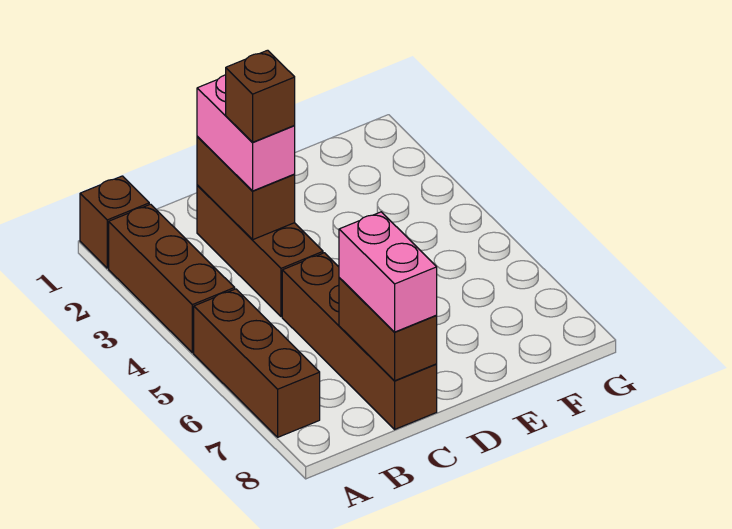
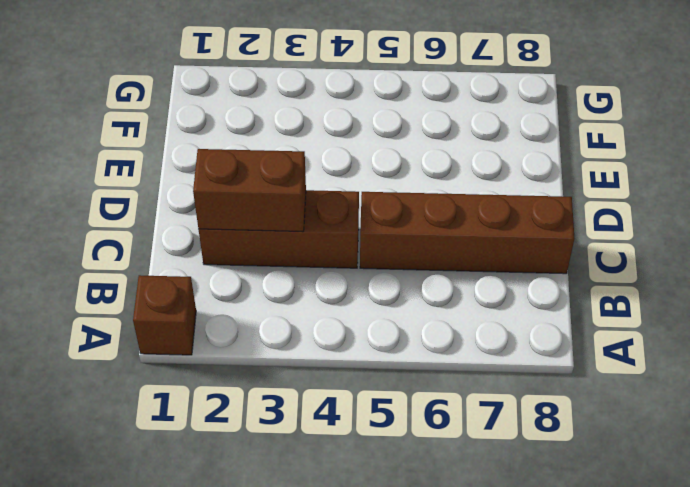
none -> brown brick A2:A4 level 1
none -> brown brick A5:A7 level 1

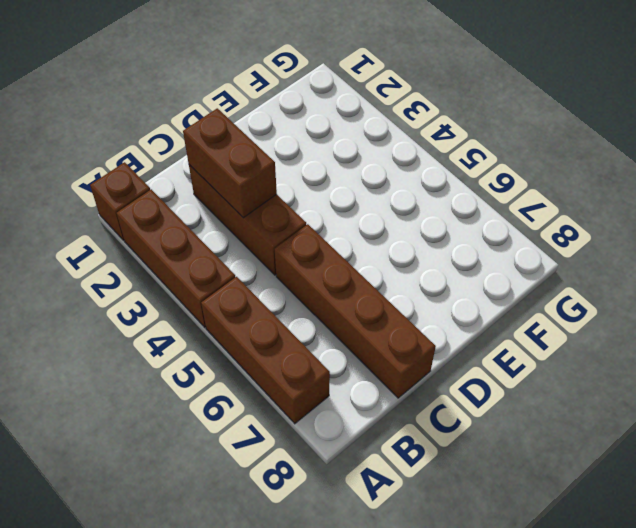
none -> brown brick C7:C8 level 2
none -> pink brick C2:C3 level 3

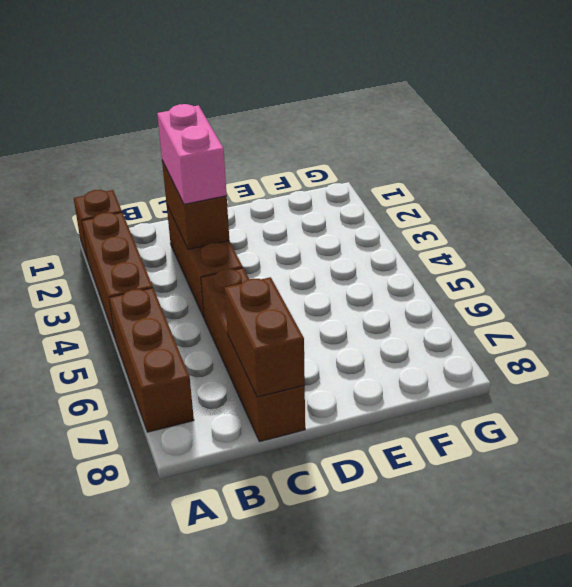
none -> pink brick C7:C8 level 3
none -> brown brick C3 level 4

